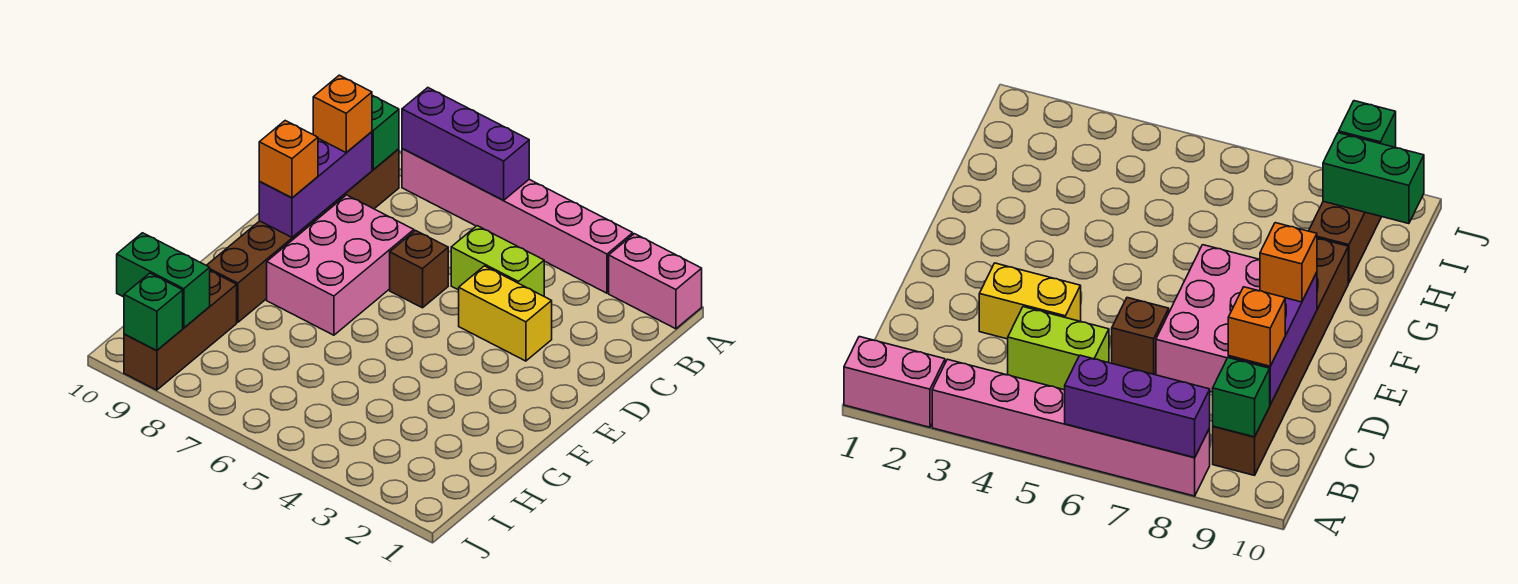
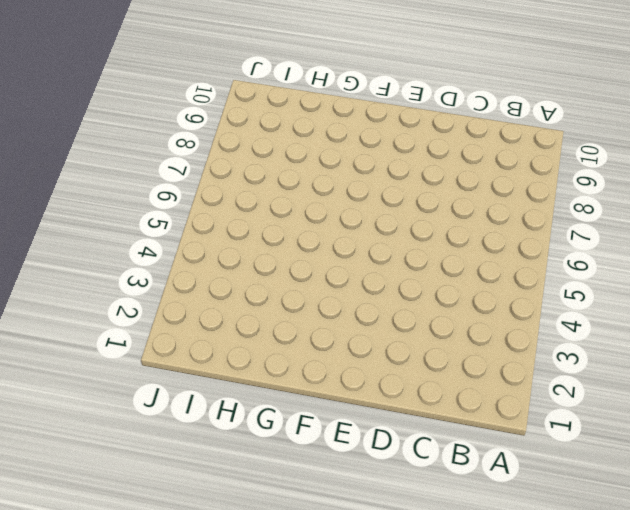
none -> pink brick A1:A2 level 1
none -> pink brick A3:A8 level 1
none -> brown brick B9:G9 level 1

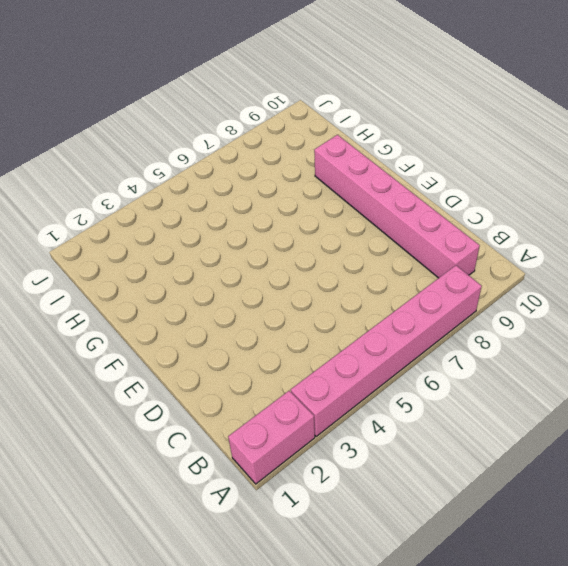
pink brick B9:G9 level 1 -> brown brick B9:G9 level 1
none -> lime brick C4:C5 level 1
none -> yellow brick D3:D4 level 1
none -> brown brick D6 level 1

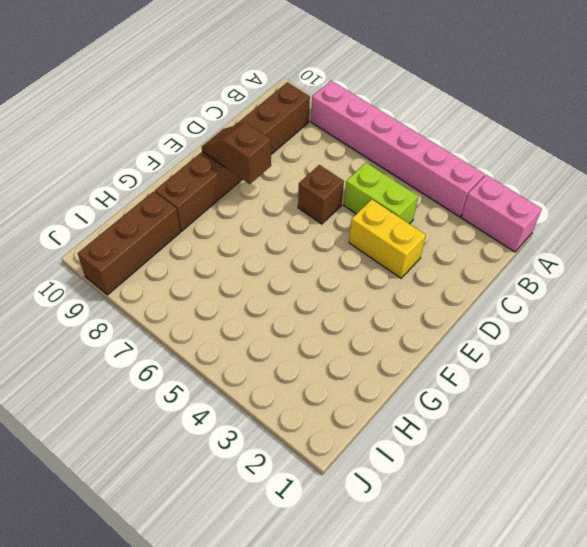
brown slope E8:E9 level 2 top 8 -> purple brick C9:E9 level 2
none -> pink brick D7:F8 level 1
none -> purple brick A6:A8 level 2
none -> green brick B9 level 2

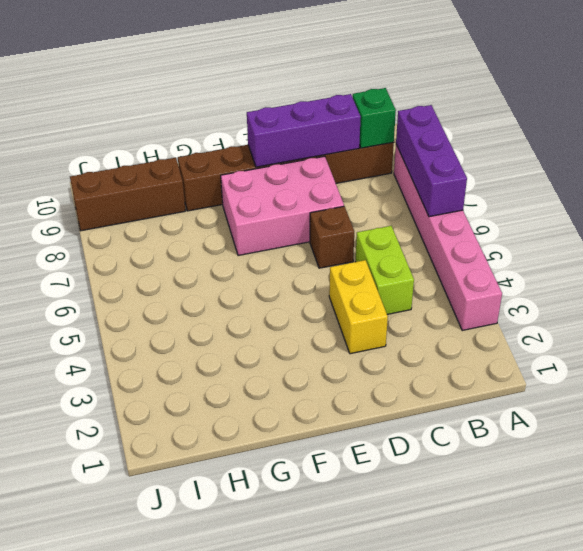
none -> pink brick A1:A2 level 1
none -> green brick I9:I10 level 2
none -> green brick J9 level 2

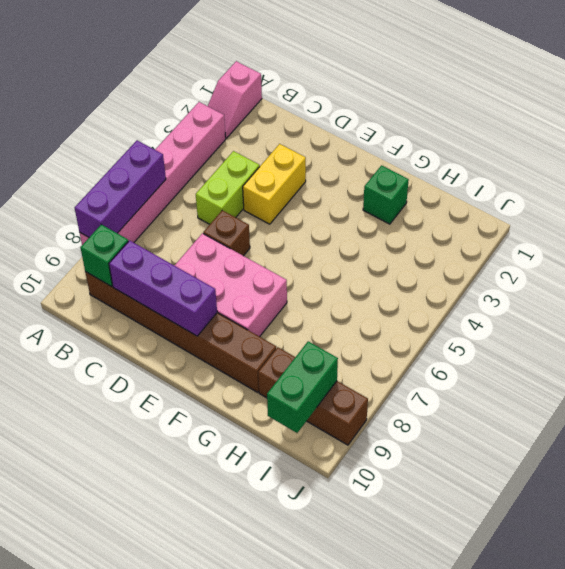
pink slope A1:A2 level 1 top 1 -> pink brick A1:A2 level 1
green brick G2 level 1 -> green brick J9 level 2
none -> orange brick C9 level 3
none -> orange brick E9 level 3

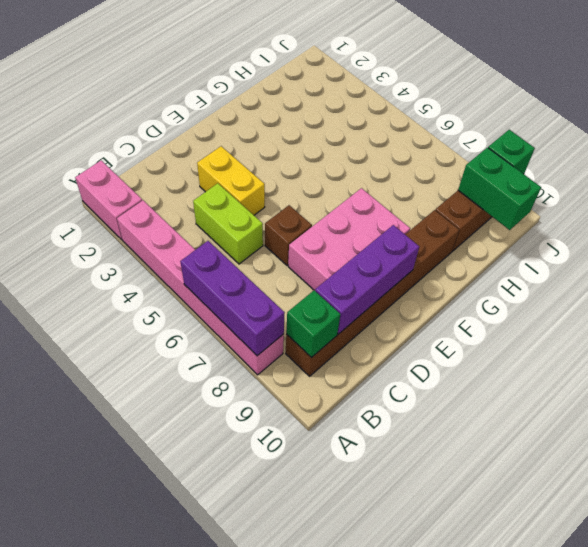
none -> orange brick C9 level 3
none -> orange brick E9 level 3

